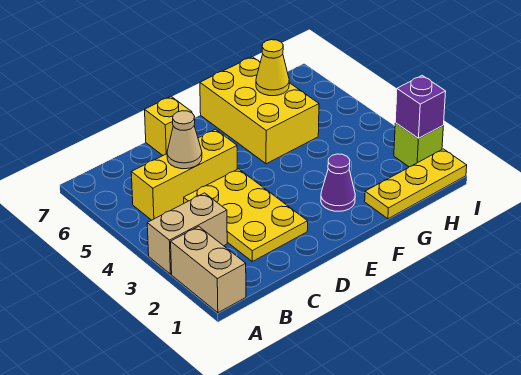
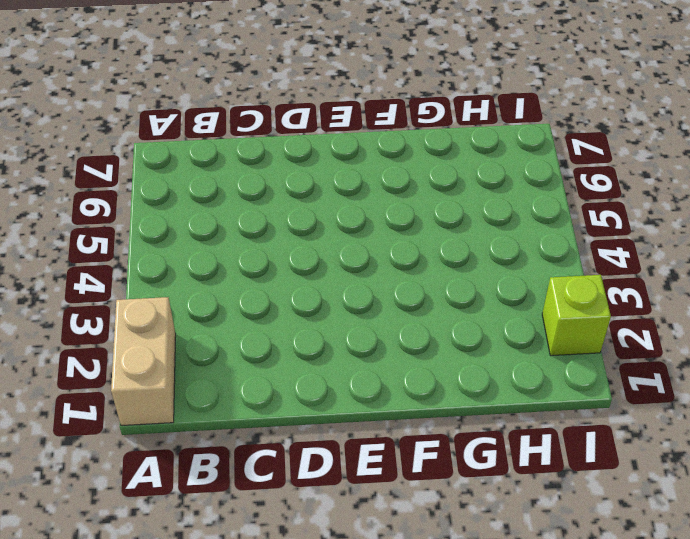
none -> tan brick A3:B3 level 1
none -> yellow brick B5:D5 level 1
none -> yellow plate C2:D4 level 1

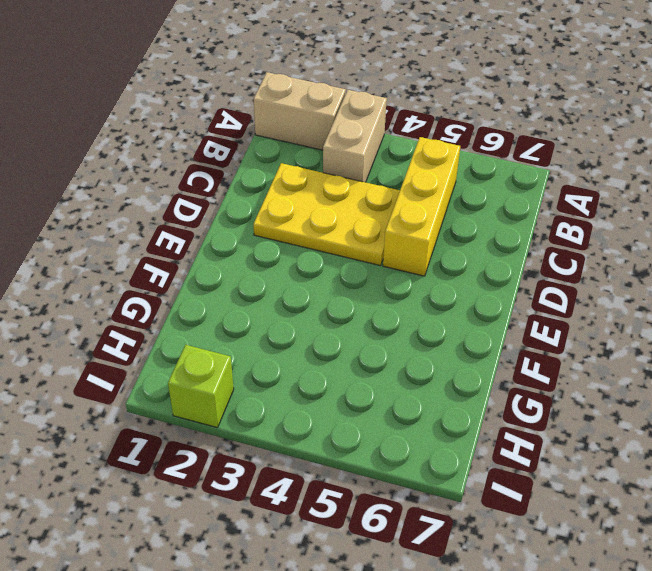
none -> yellow brick D7 level 1
none -> purple cone F2 level 1
none -> yellow brick F5:G7 level 1

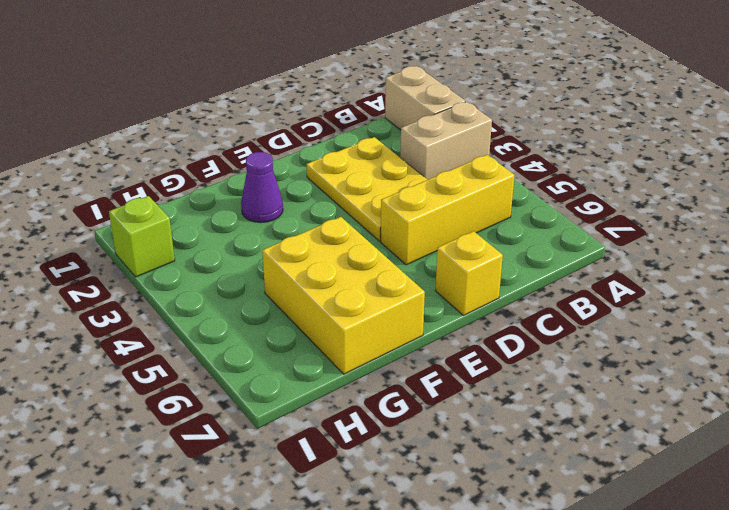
none -> yellow plate G1:I1 level 1
none -> tan cone C5 level 2
none -> yellow cone G6 level 2

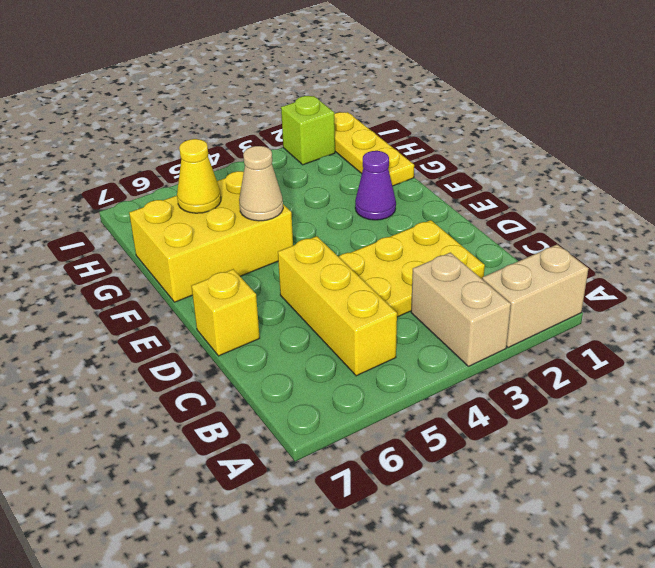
tan cone F5 level 2 -> tan cone C5 level 2
none -> purple brick I2 level 2

